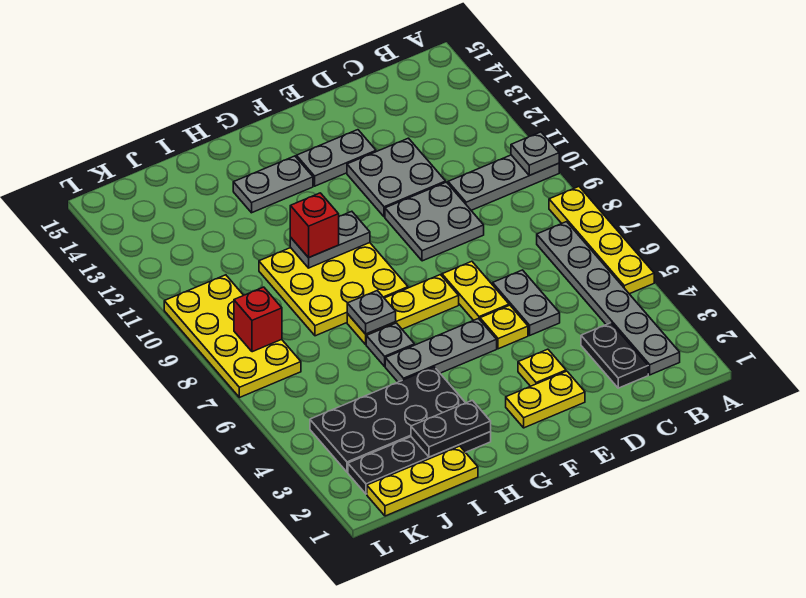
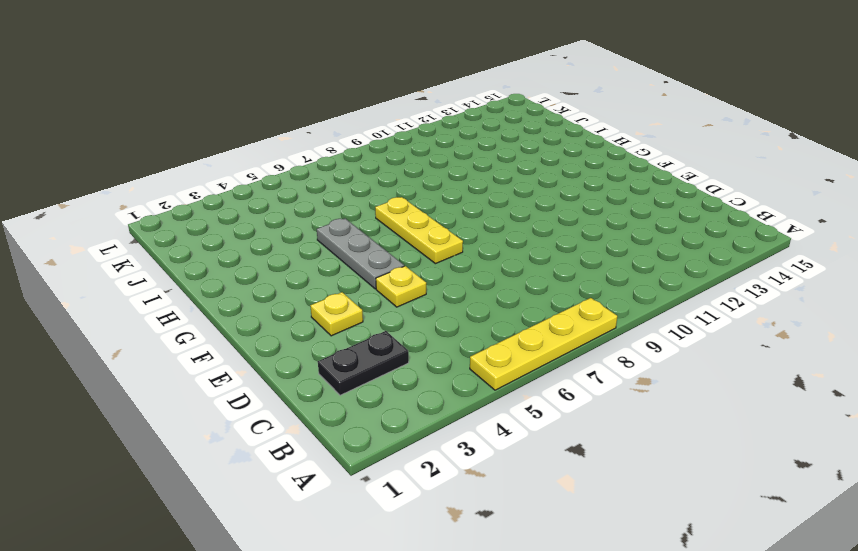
none -> grey plate A10:C10 level 1
none -> grey plate B2:B7 level 1
none -> grey plate D5:D6 level 1

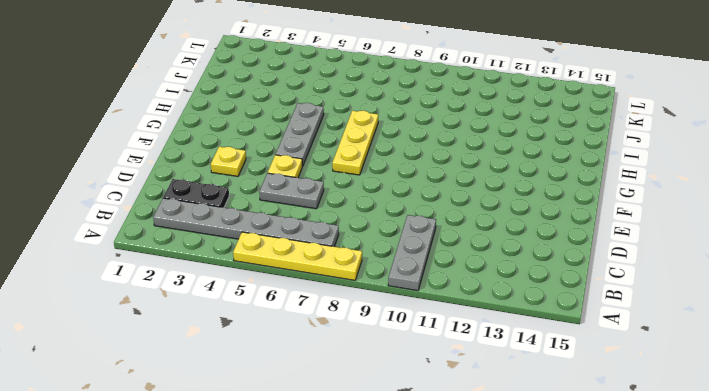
none -> grey plate D9:E10 level 1
none -> grey plate D11:E12 level 1
none -> yellow plate E2:F2 level 1

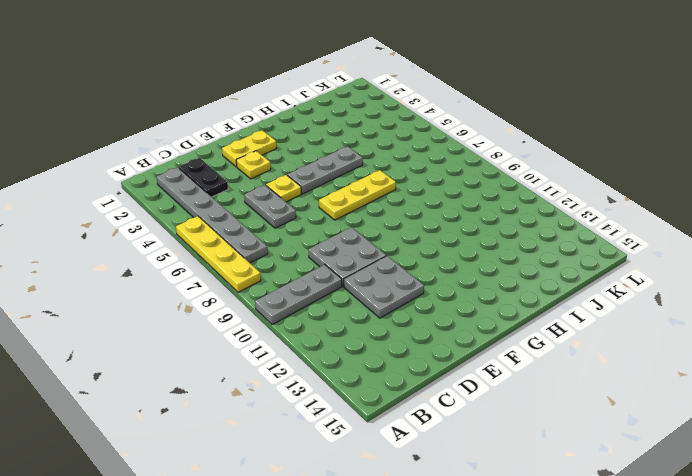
none -> yellow plate E6:E7 level 1
none -> grey plate E13:F13 level 1
none -> yellow plate G8:I10 level 1

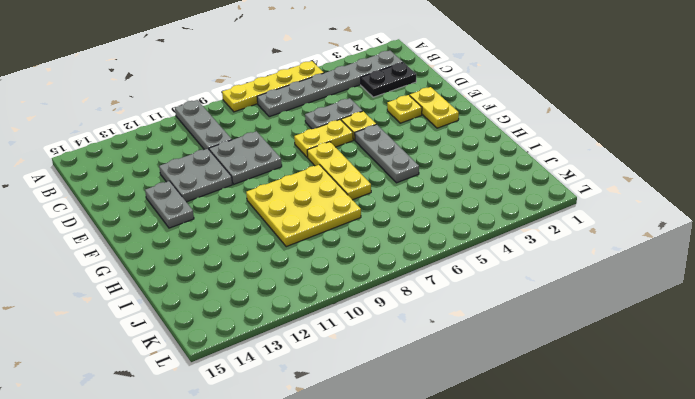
none -> grey plate G13:H13 level 1
none -> black plate H2:K2 level 1
none -> black plate H3:K4 level 1

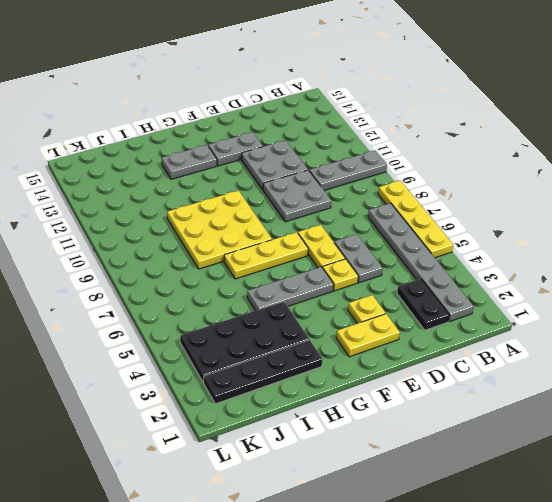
none -> grey plate H6 level 1
none -> yellow plate I1:K1 level 1
none -> yellow plate K7:L10 level 1

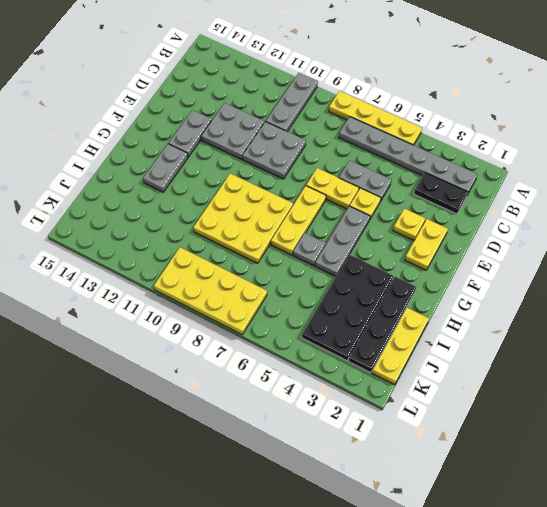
none -> grey plate A10 level 2
none -> grey plate G10:H10 level 2
none -> black plate H2:I2 level 2

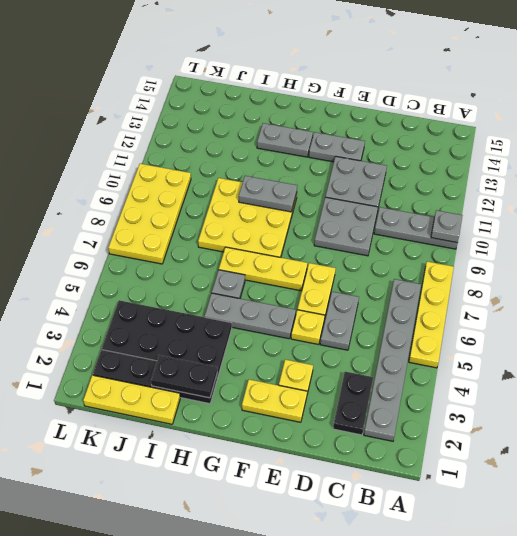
none -> grey plate H7 level 2
none -> red brick K8 level 2
none -> red brick H10 level 3

